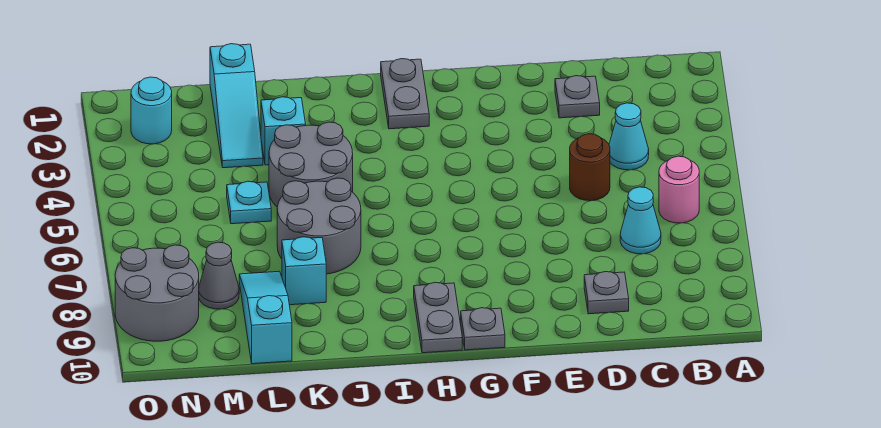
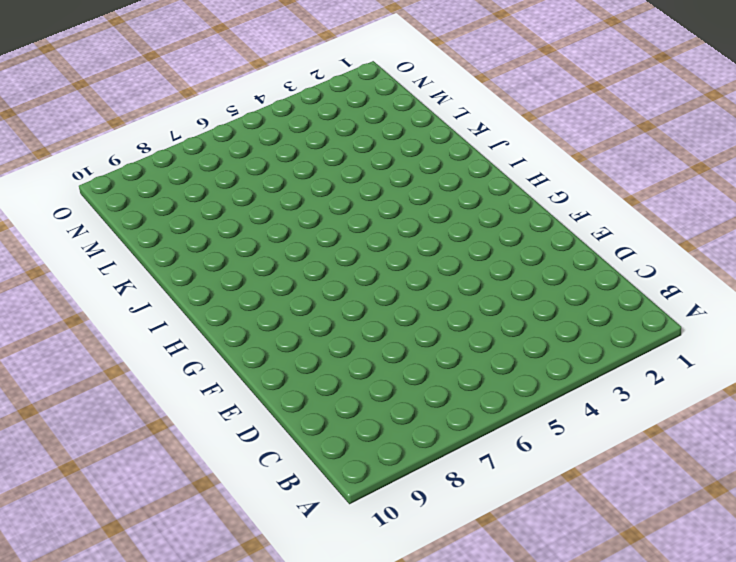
none -> pink round brick B6 level 1
none -> cyan cone C4 level 1
none -> cyan cone C7 level 1

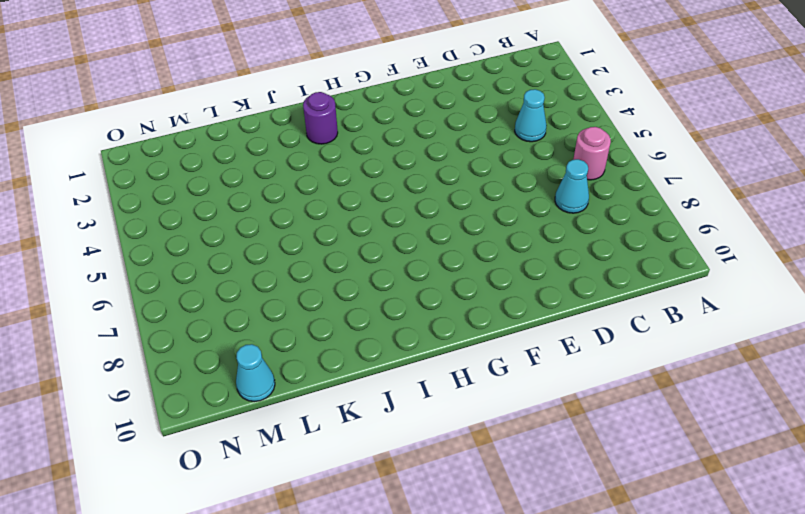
purple round brick I2 level 1 -> none
cyan cone M10 level 1 -> none
none -> grey plate D2 level 1
none -> brown round brick D5 level 1
none -> grey plate D9 level 1

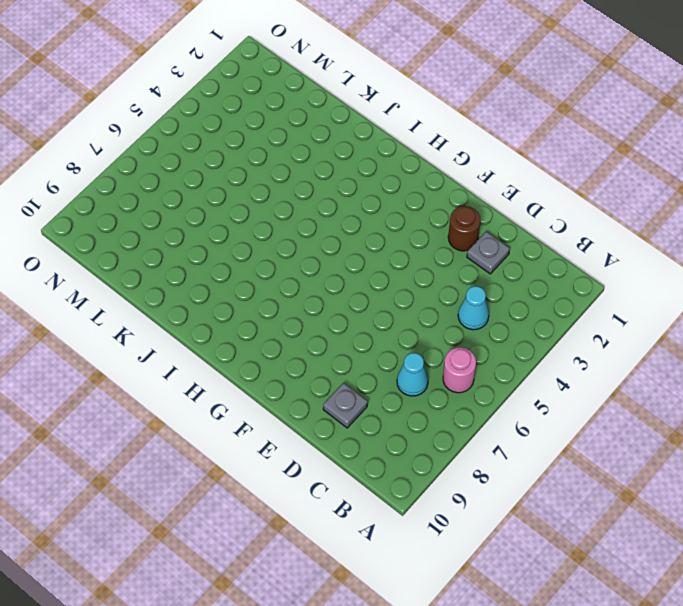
brown round brick E2 level 1 -> brown round brick D5 level 1
none -> grey plate G10 level 1
none -> grey plate H1:H2 level 1
none -> grey plate H9:H10 level 1

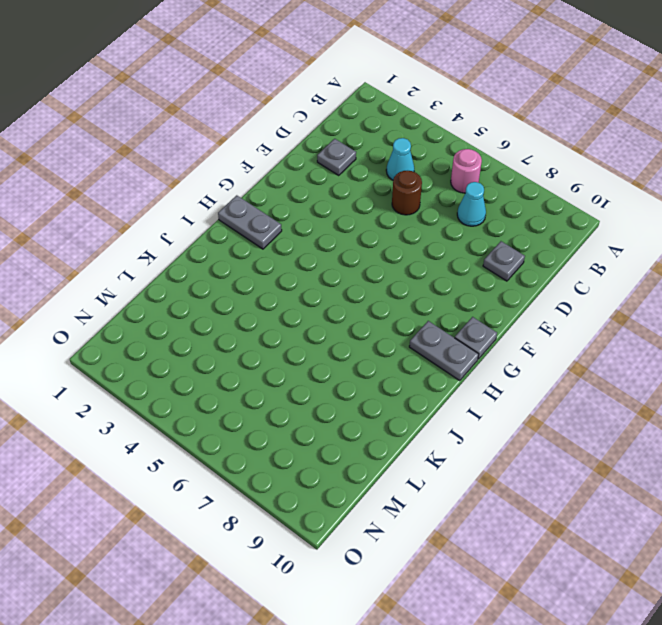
none -> grey round brick J4:K5 level 1
none -> grey round brick J6:K7 level 1
none -> cyan brick K3 level 1

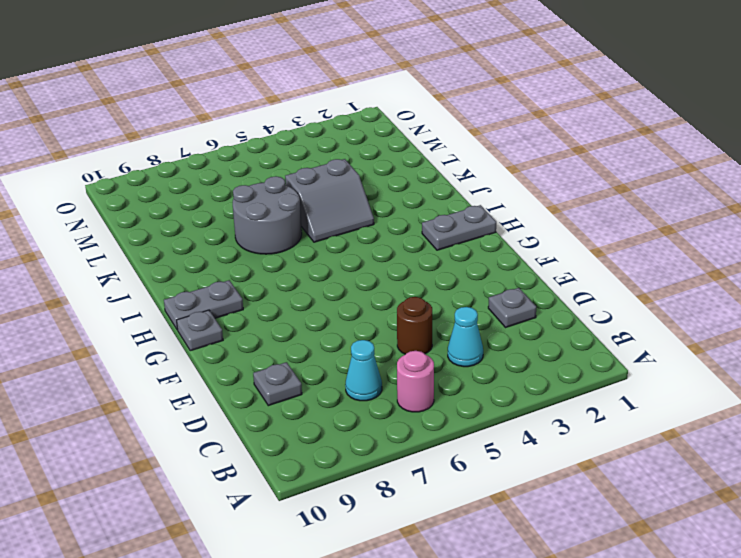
grey slope J4:K5 level 1 top K -> grey round brick J4:K5 level 1
none -> cyan brick K3 level 1
none -> cyan brick K8 level 1
none -> cyan slope L1:L3 level 1 top 1

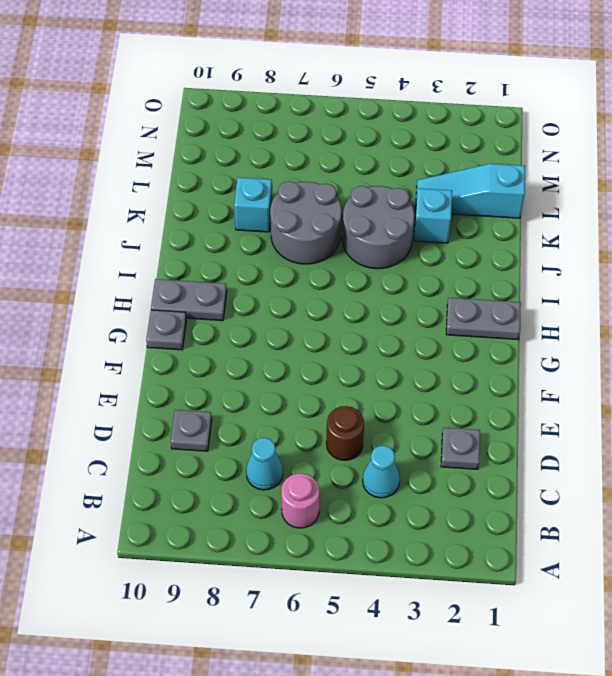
none -> cyan plate L5 level 1
none -> cyan slope L8:L10 level 1 top 10
none -> grey cone M8 level 1

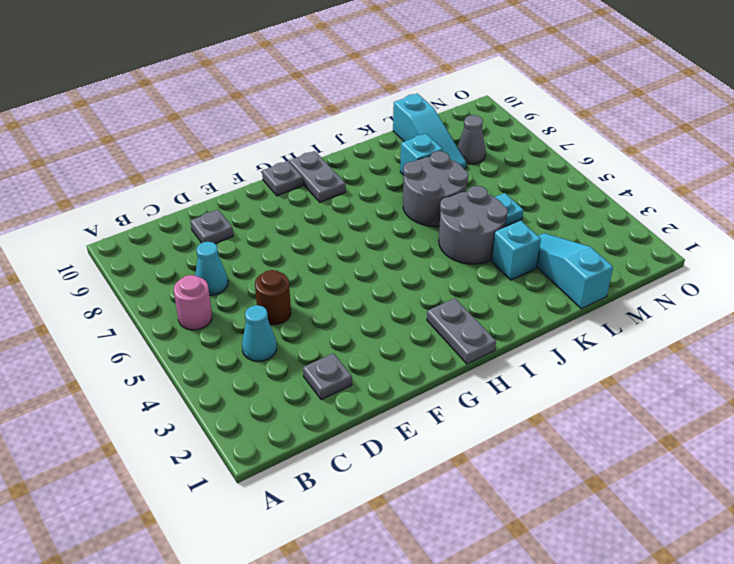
none -> cyan round brick N2 level 1
none -> grey round brick N8:O9 level 1

